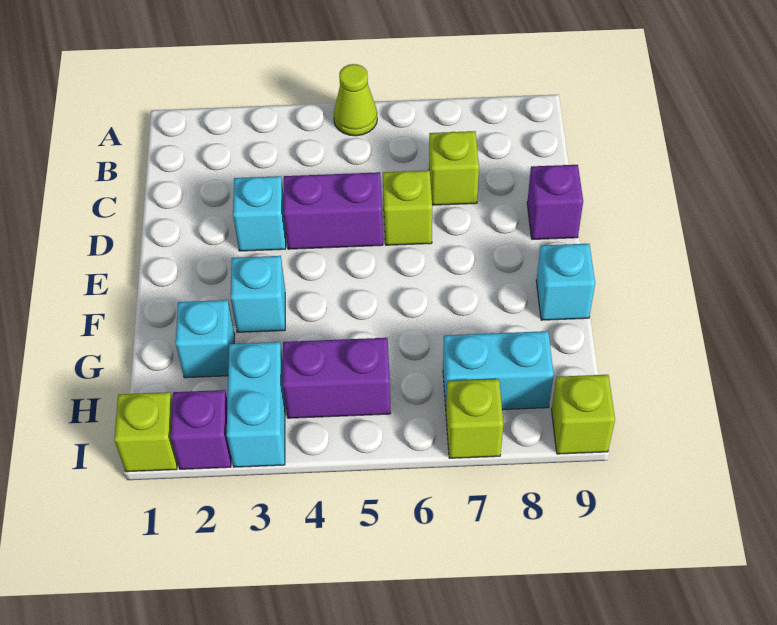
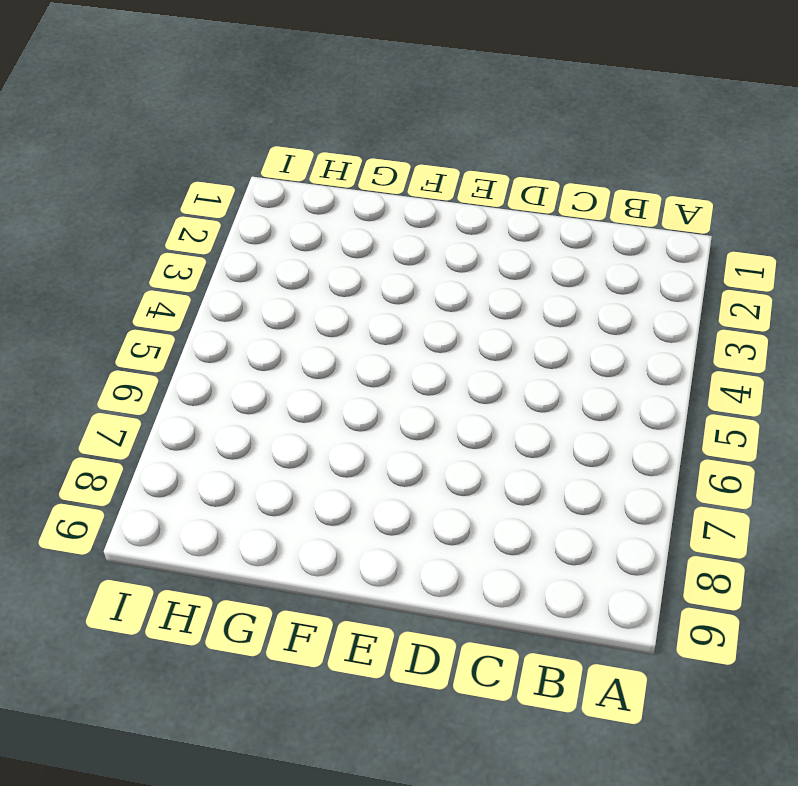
none -> lime cone A5 level 1
none -> lime brick C7 level 1
none -> cyan brick D3 level 1

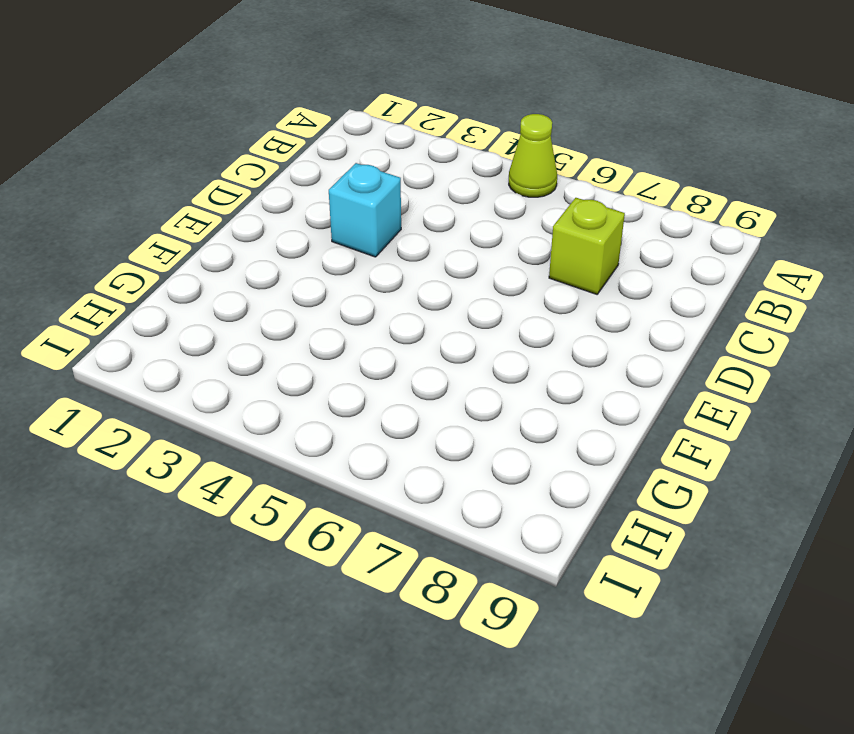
none -> purple brick D4:D5 level 1
none -> lime brick D6 level 1
none -> purple brick D9 level 1

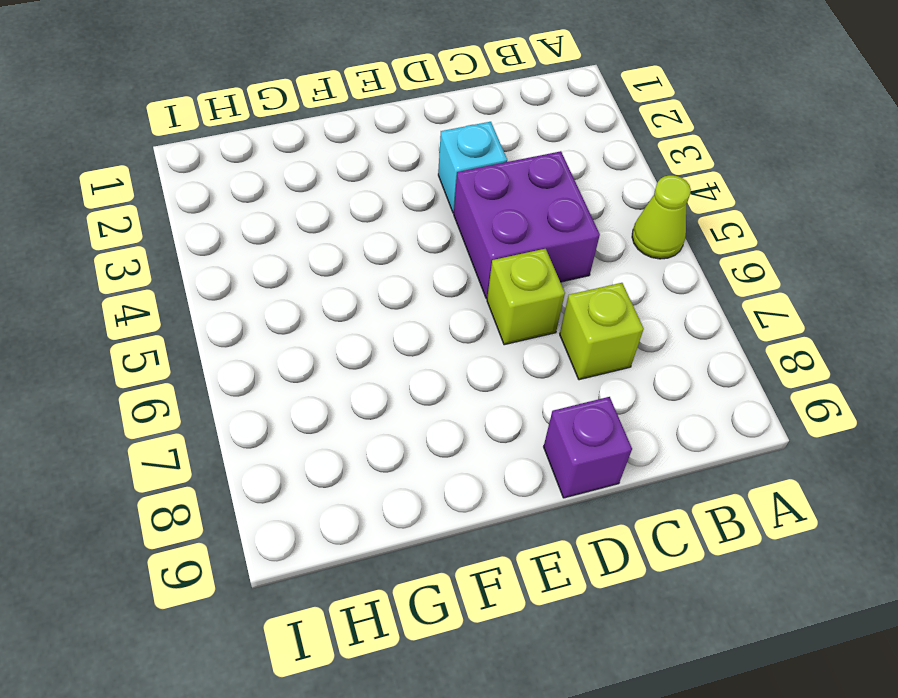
purple brick C4:D5 level 1 -> purple brick D4:D5 level 1
none -> cyan brick F3 level 1
none -> cyan brick F9 level 1
none -> cyan brick G2 level 1

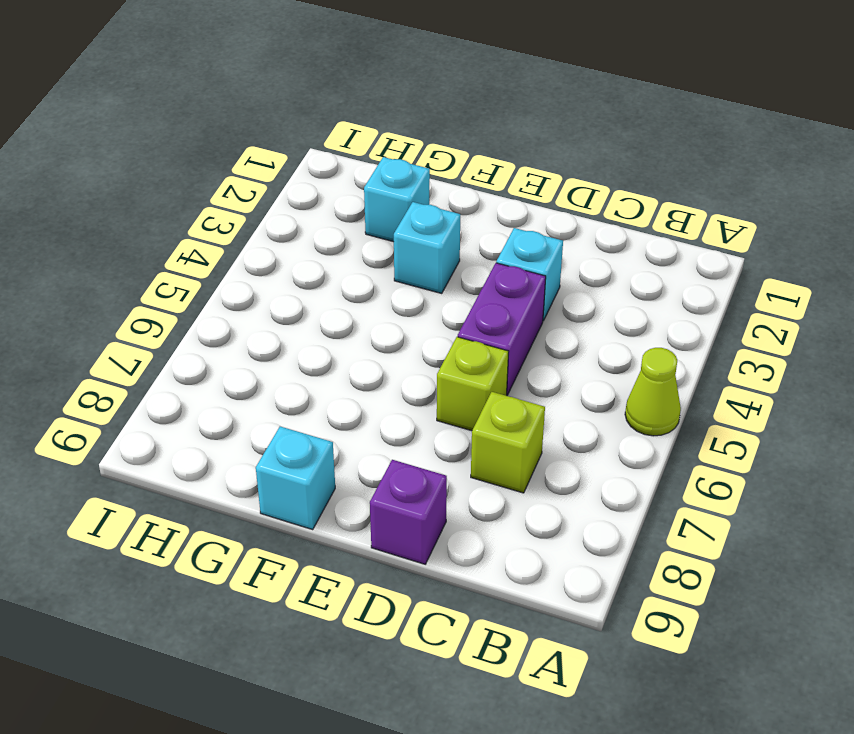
none -> cyan brick H3:I3 level 1
none -> purple brick H4:H5 level 1
none -> cyan brick H7:H8 level 1

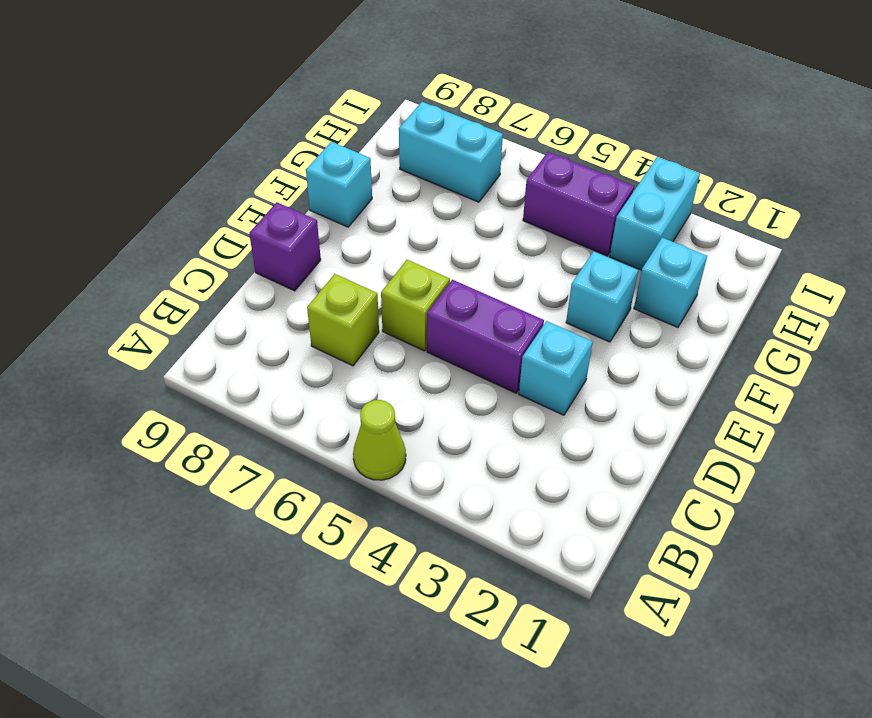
none -> lime brick I1 level 1
none -> purple brick I2 level 1
none -> lime brick I7 level 1

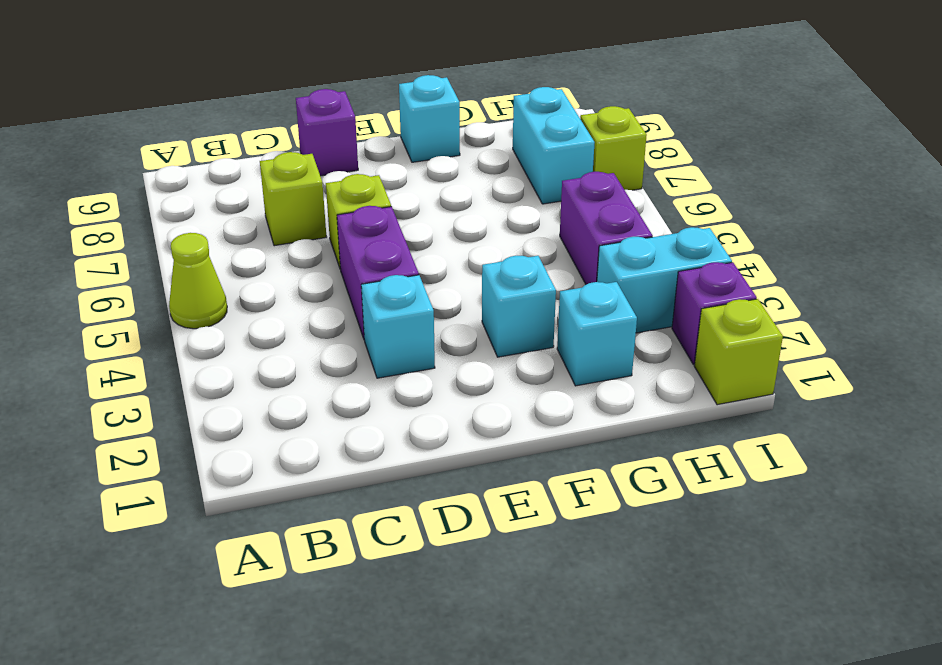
none -> lime brick I9 level 1

